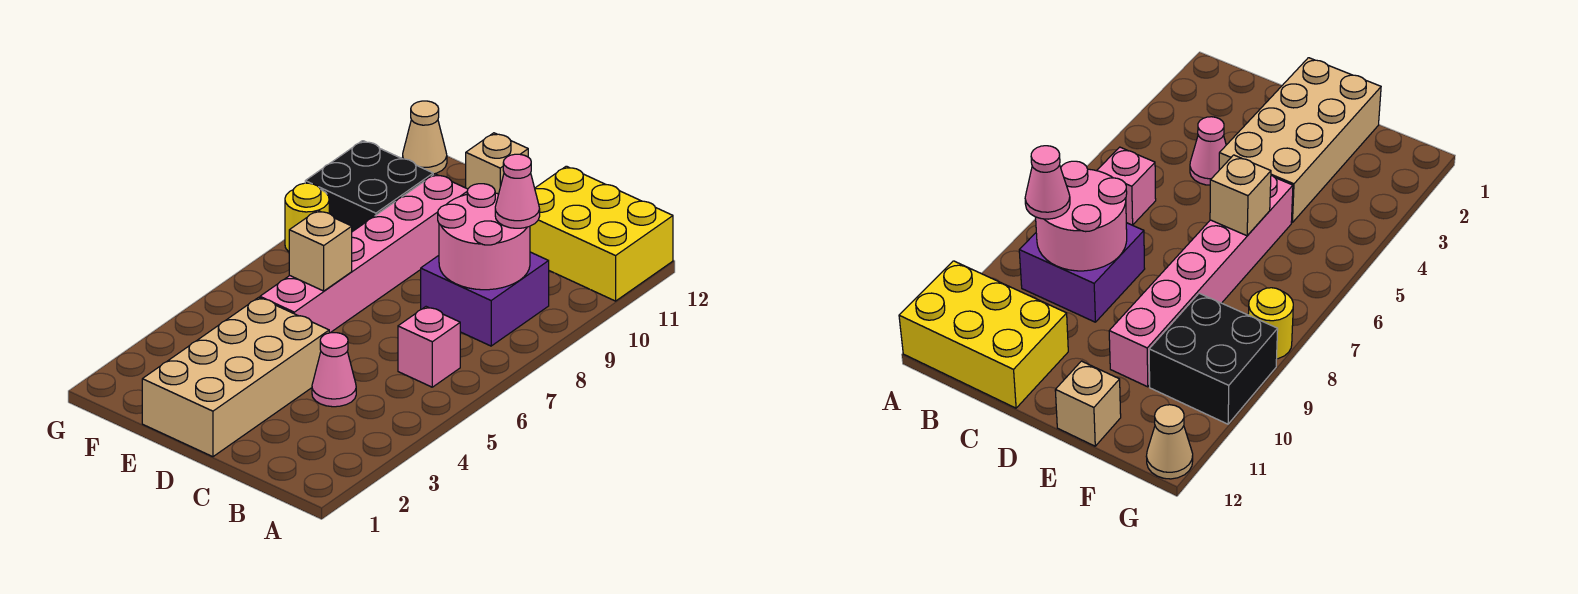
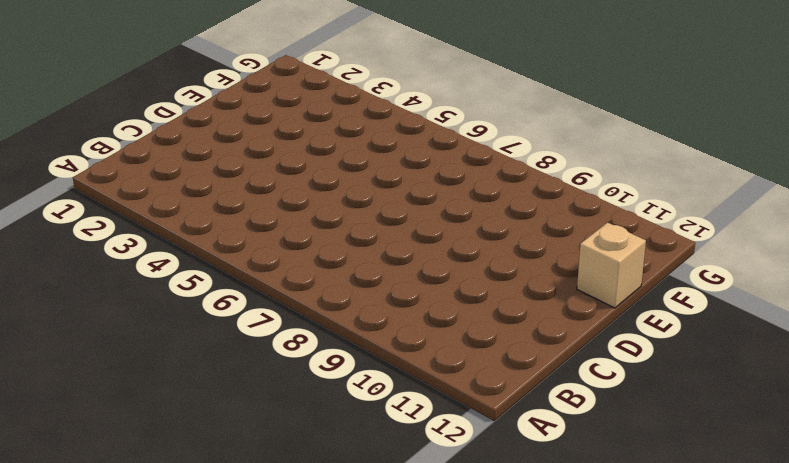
none -> yellow brick A11:C12 level 1
none -> pink brick B6 level 1
none -> purple brick B8:C9 level 1

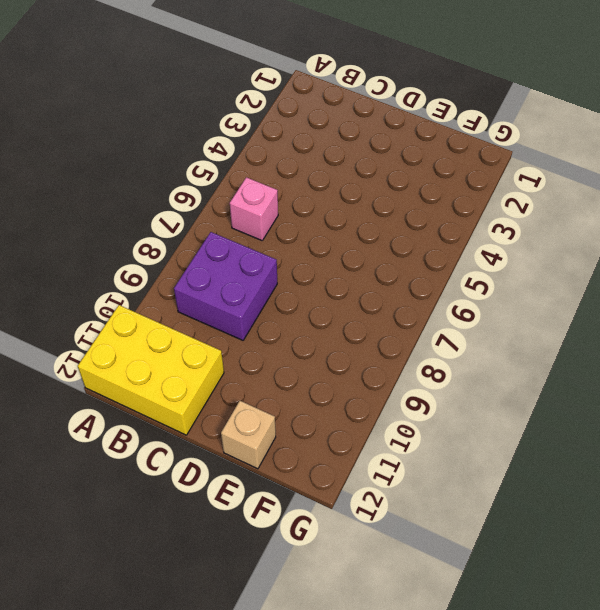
none -> pink cone C4 level 1
none -> tan brick D1:E4 level 1
none -> pink brick E5:E10 level 1

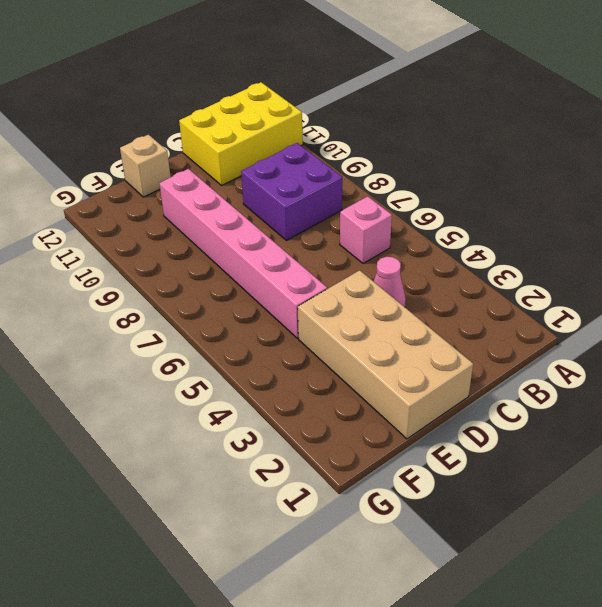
none -> black brick F9:G10 level 1
none -> yellow round brick G8 level 1
none -> tan cone G12 level 1

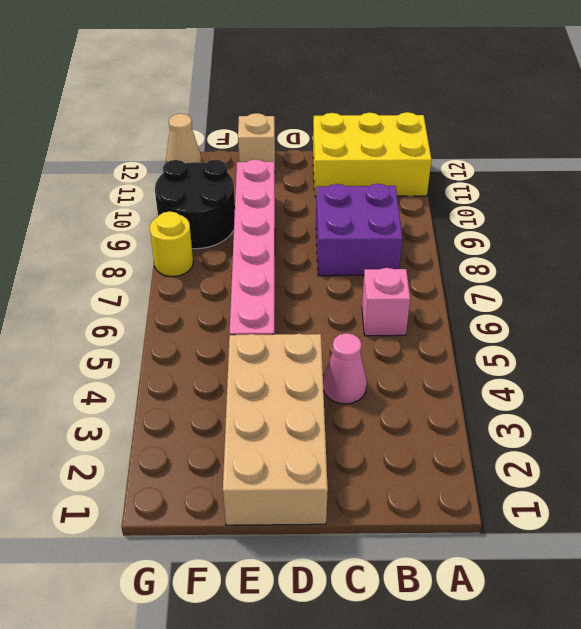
black round brick F9:G10 level 1 -> black brick F9:G10 level 1
none -> pink round brick B8:C9 level 2
none -> tan brick E6 level 2
none -> pink cone B9 level 3

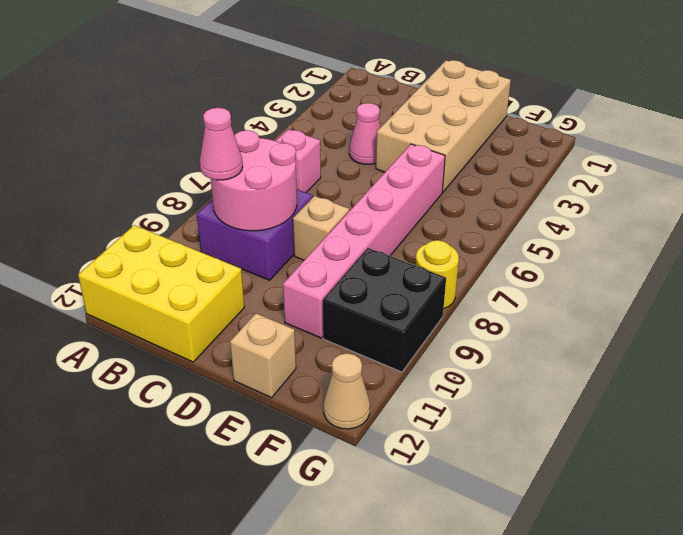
tan brick D8 level 1 -> tan brick E6 level 2

